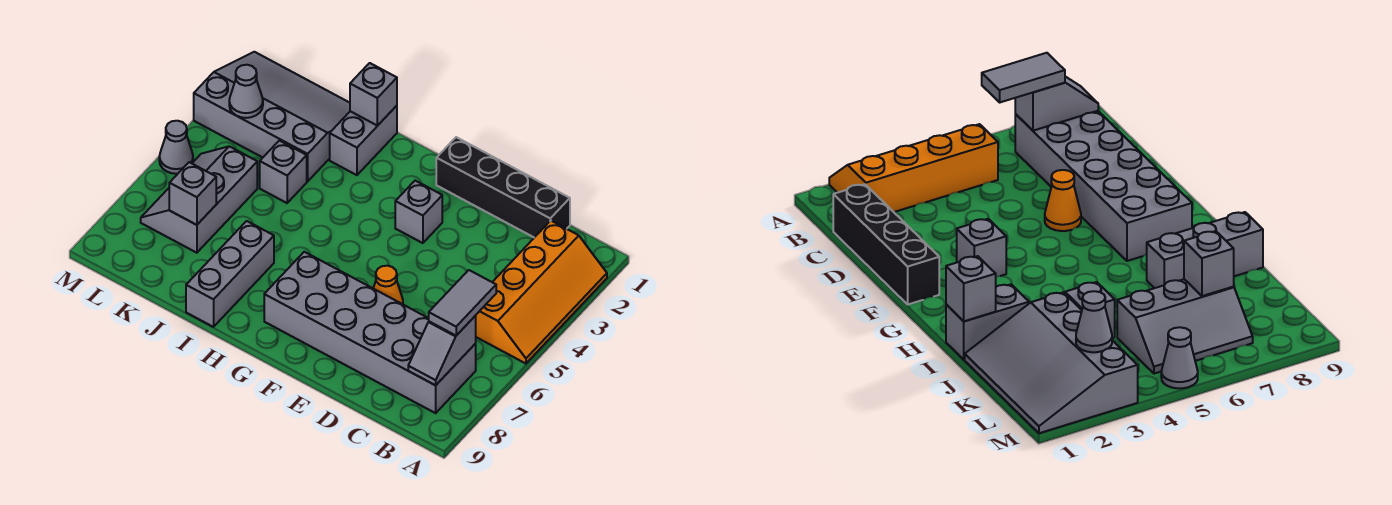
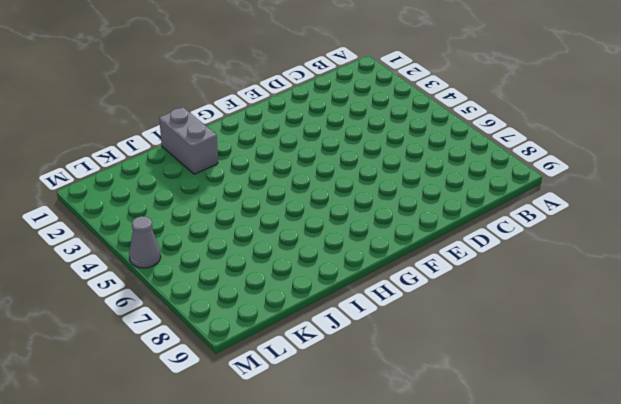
none -> orange slope A2:B5 level 1 top B
none -> grey brick B7:G8 level 1
none -> black brick C1:F1 level 1

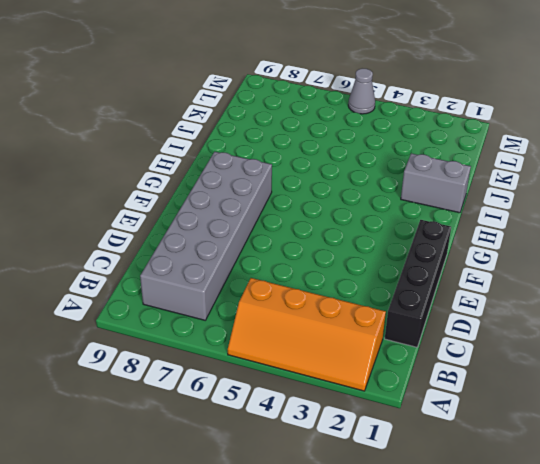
none -> orange cone E6 level 1
none -> grey brick F3 level 1
none -> grey brick I7:I9 level 1

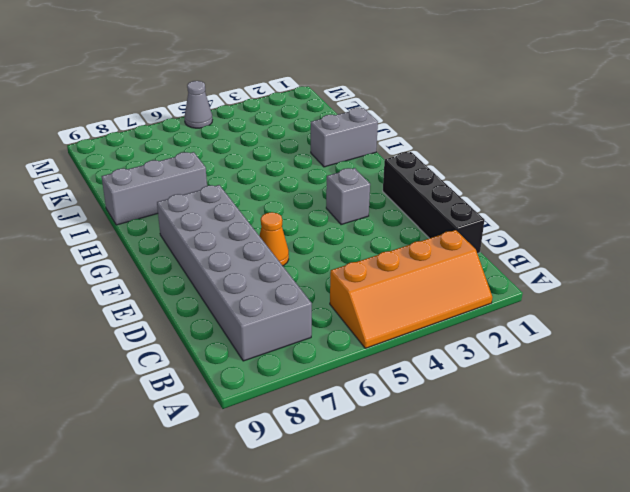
none -> grey slope J1:M3 level 1 top 3
none -> grey brick J4 level 1
none -> grey slope K5:L7 level 1 top K

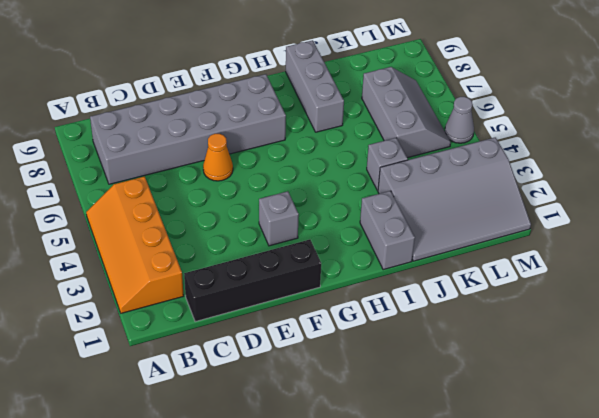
none -> grey slope B7:B8 level 2 top 7
none -> grey brick I1 level 2
none -> grey brick K7 level 2

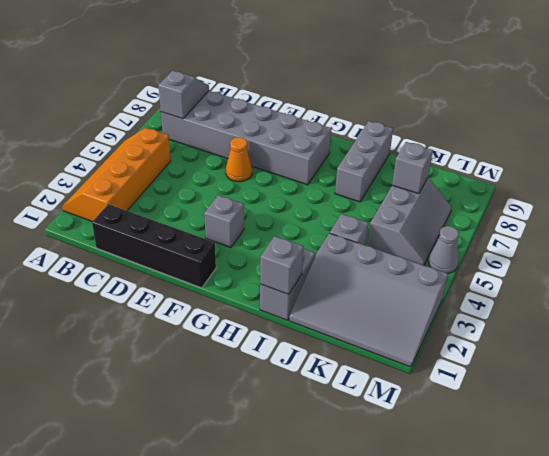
none -> grey cone L3 level 2
none -> grey tile B6:B7 level 3

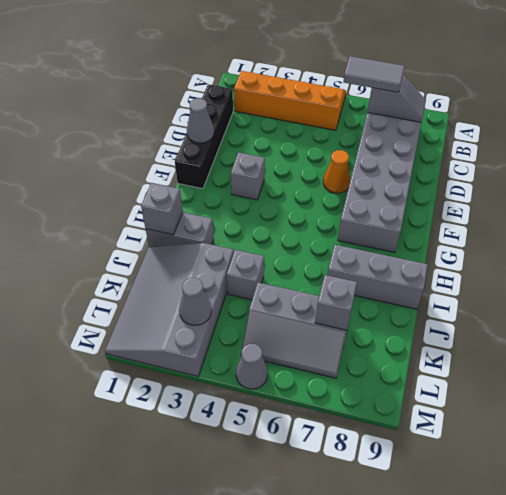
grey cone E1 level 2 -> none

